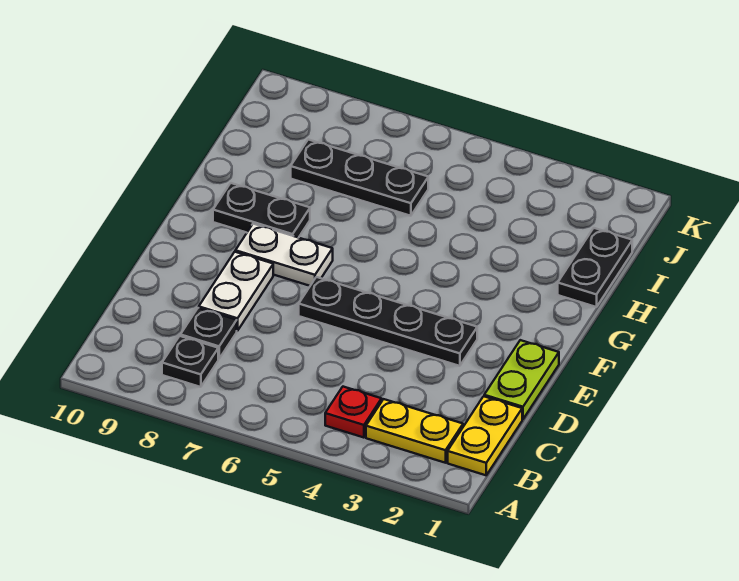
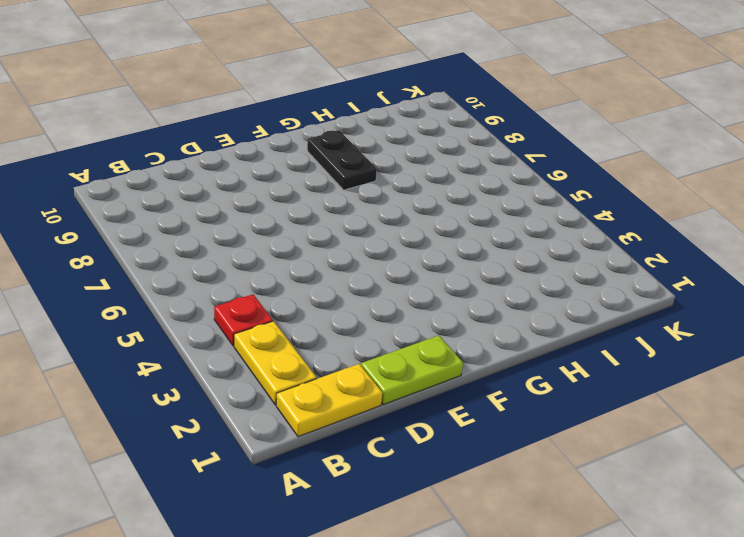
none -> black plate B8 level 1
none -> black plate C8 level 1
none -> white plate D8:E8 level 1

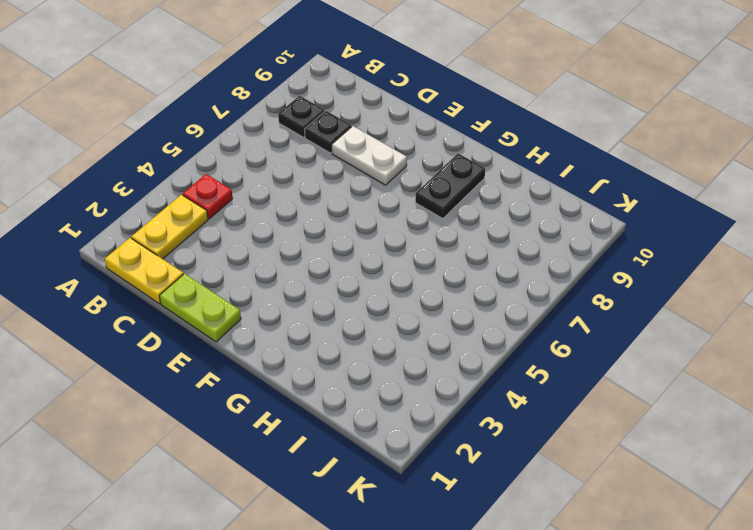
none -> black plate E3:E6 level 1
none -> white plate F7:F8 level 1
none -> black plate H1:I1 level 1

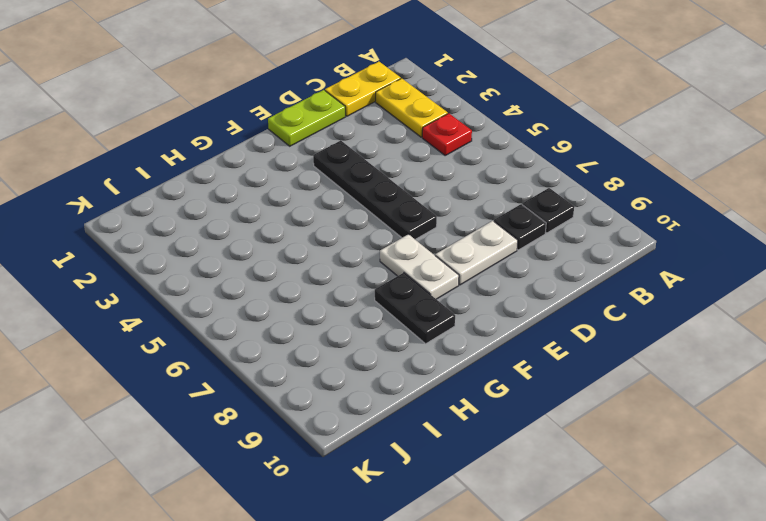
none -> black plate H1:I1 level 1
none -> black plate I6:I8 level 1

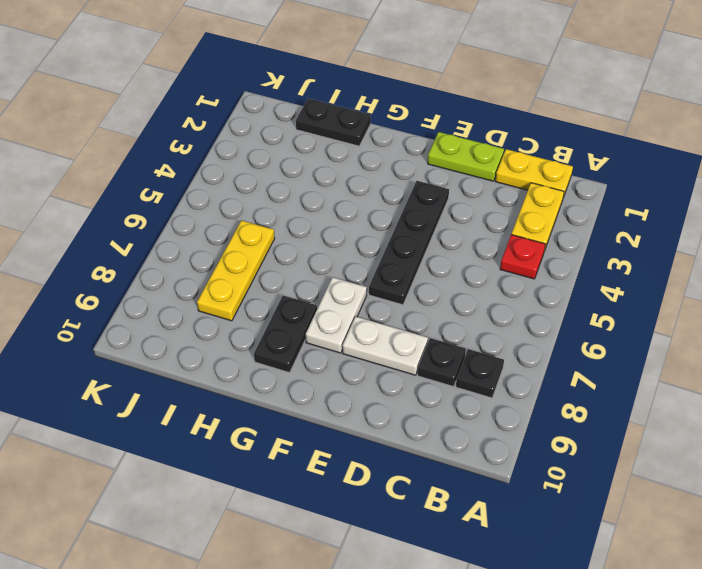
yellow plate I6:I8 level 1 -> black plate I6:I8 level 1

